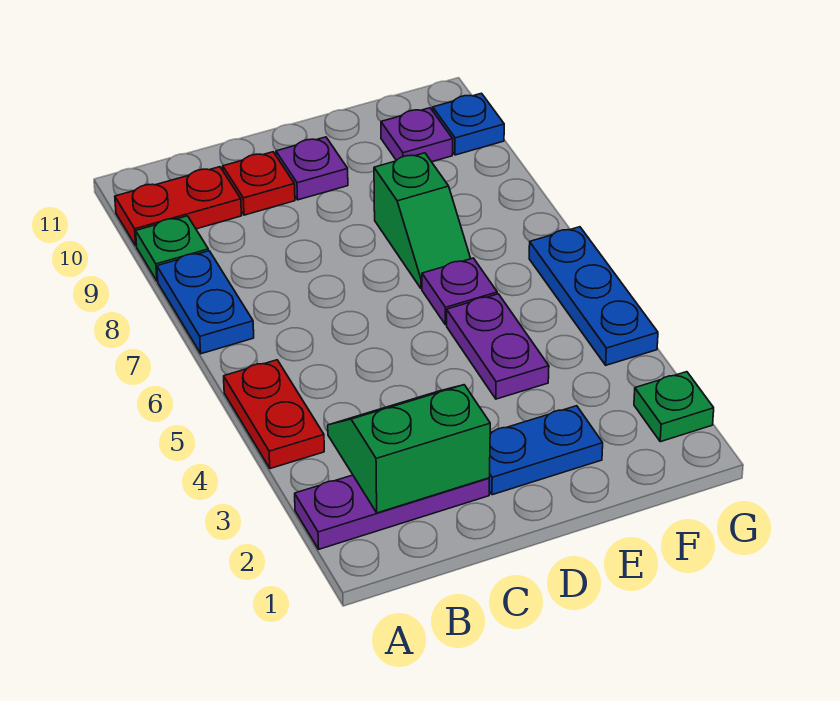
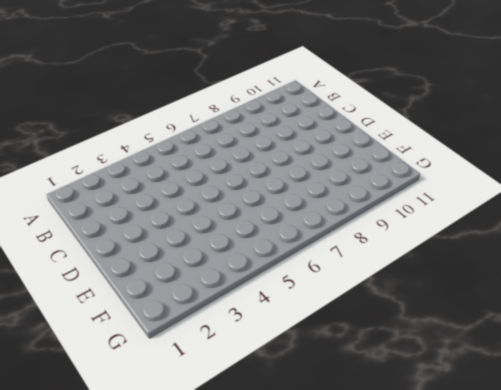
none -> purple plate A2:C2 level 1
none -> red plate A4:A5 level 1
none -> blue plate A7:A8 level 1

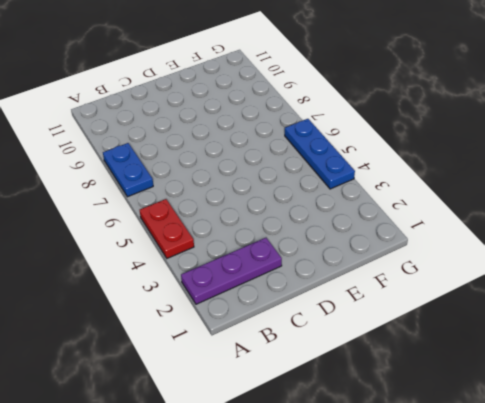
none -> green plate A9 level 1
none -> red plate A10:B10 level 1
none -> red plate C10 level 1

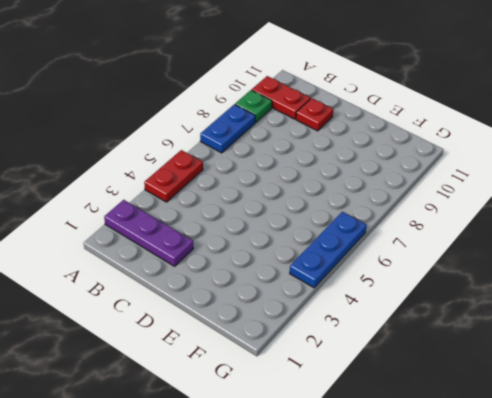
none -> blue plate D2:E2 level 1
none -> purple plate D10 level 1
none -> purple plate E4:E5 level 1

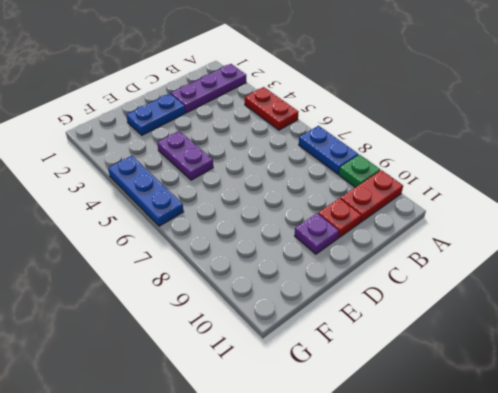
none -> purple plate E6 level 1
none -> green slope E7:E8 level 1 top 8
none -> purple plate F10 level 1

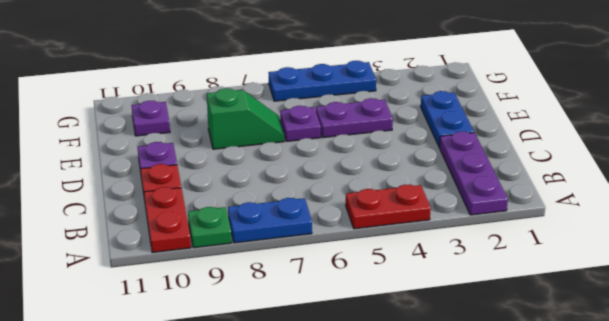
none -> green plate G2 level 1
none -> blue plate G10 level 1
none -> green slope B2:C3 level 2 top 2

